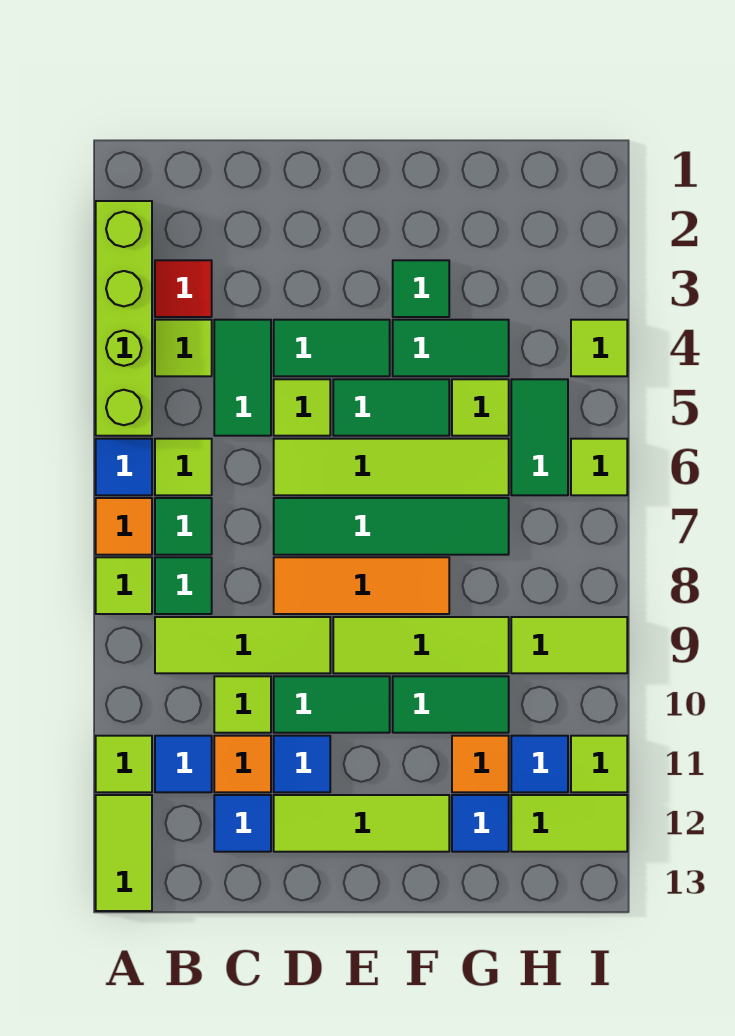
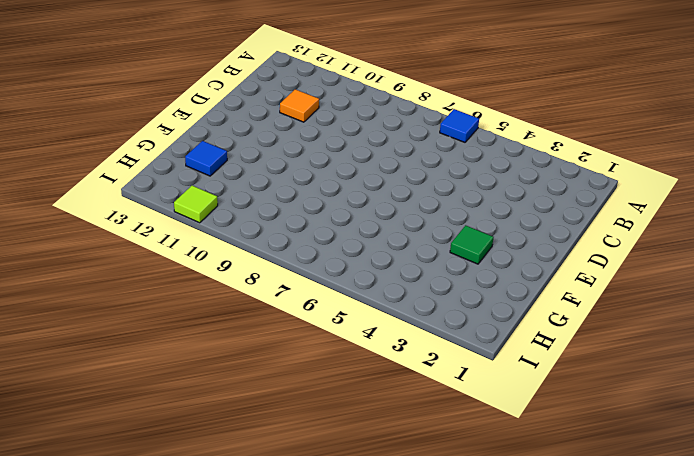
none -> lime brick A2:A5 level 1
none -> orange tile A7 level 1
none -> lime tile A8 level 1
none -> lime tile A11 level 1

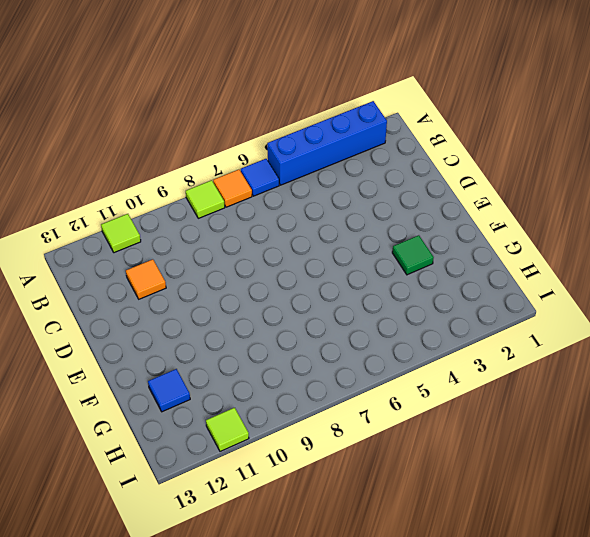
blue brick A2:A5 level 1 -> lime brick A2:A5 level 1
none -> lime tile A12:A13 level 1
none -> red tile B3 level 1
none -> lime tile B4 level 1
none -> lime tile B6 level 1

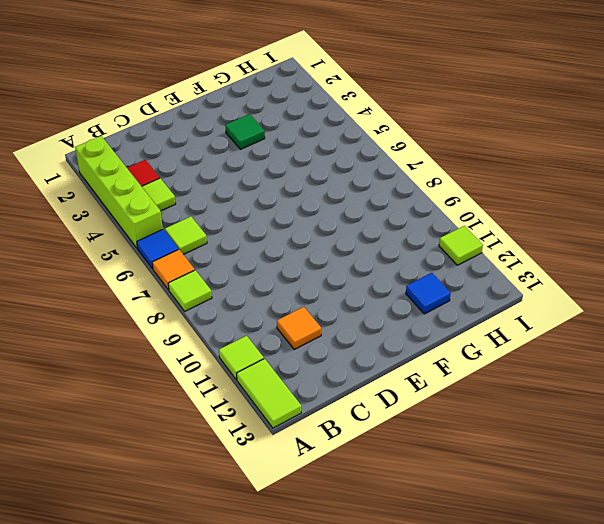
none -> green tile B7 level 1
none -> green tile B8 level 1
none -> lime tile B9:D9 level 1
none -> blue tile B11 level 1

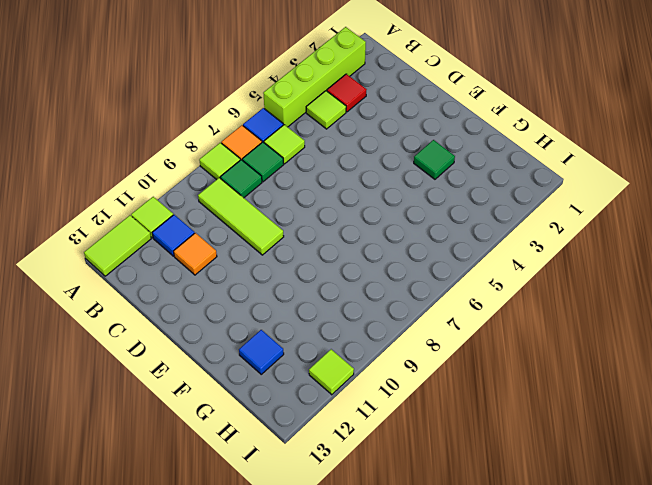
none -> green tile C4:C5 level 1
none -> lime tile C10 level 1
none -> blue tile C12 level 1
none -> green tile D4:E4 level 1

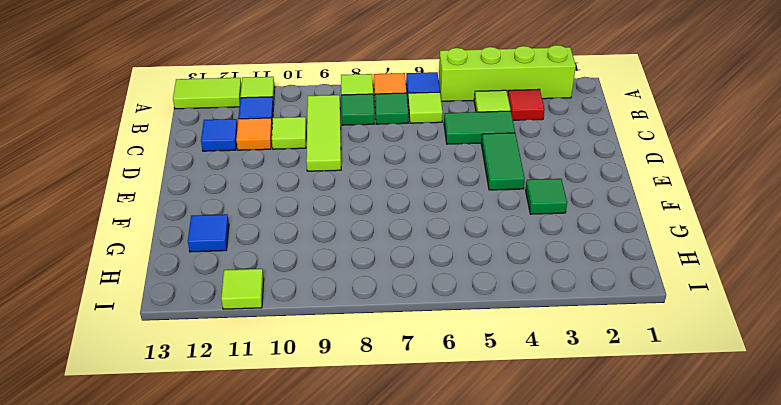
none -> lime tile D5 level 1
none -> lime tile D6:G6 level 1
none -> green tile D7:G7 level 1
none -> orange tile D8:F8 level 1

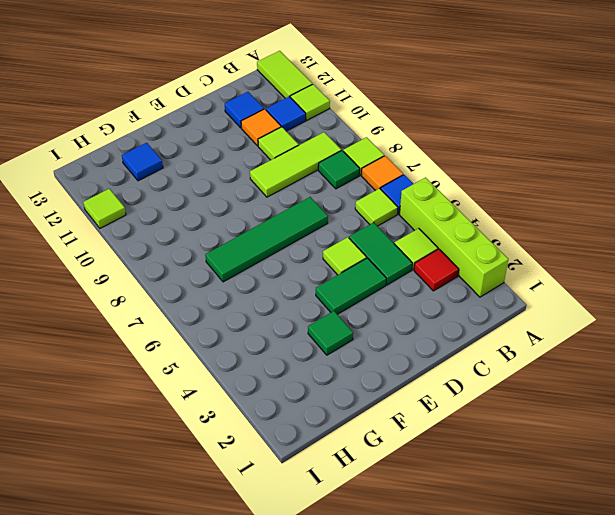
none -> green tile B7 level 1
none -> lime tile D6:G6 level 1
none -> orange tile D8:F8 level 1
none -> green tile D10:E10 level 1

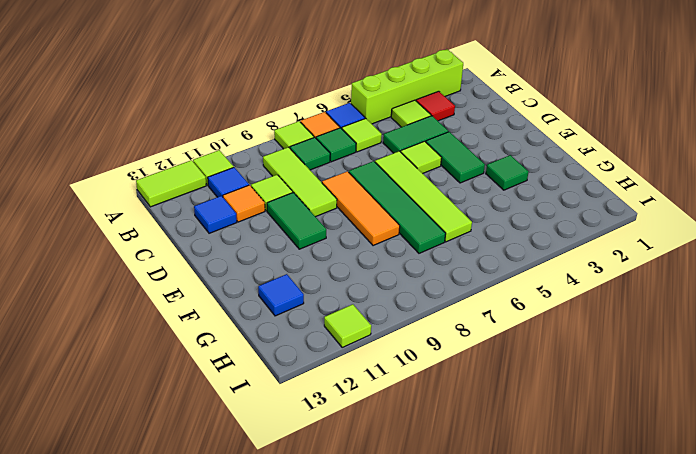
none -> blue tile D11 level 1
none -> lime tile D12:F12 level 1
none -> green tile E5:F5 level 1
none -> lime tile E9:G9 level 1

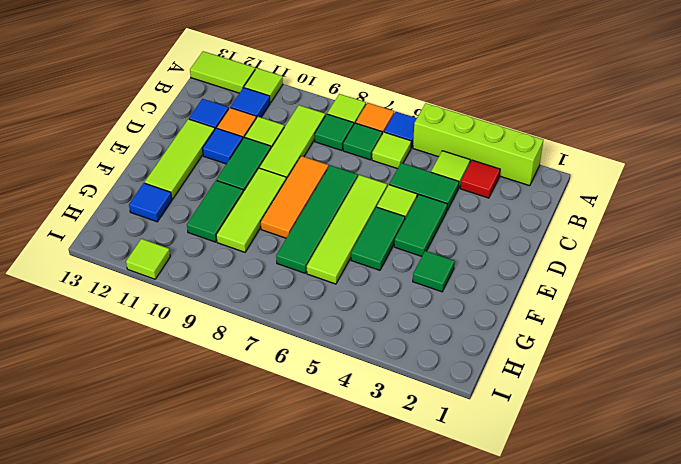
none -> green tile F4:G4 level 1
none -> lime tile G5 level 1
none -> orange tile G11 level 1
none -> green tile H5:H6 level 1

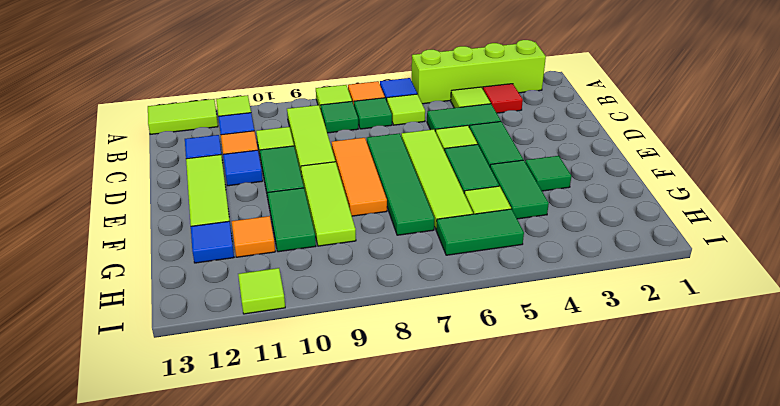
none -> lime tile H9:I9 level 1
none -> blue tile H11 level 1
none -> lime tile H12:I12 level 1
none -> lime tile I4 level 1

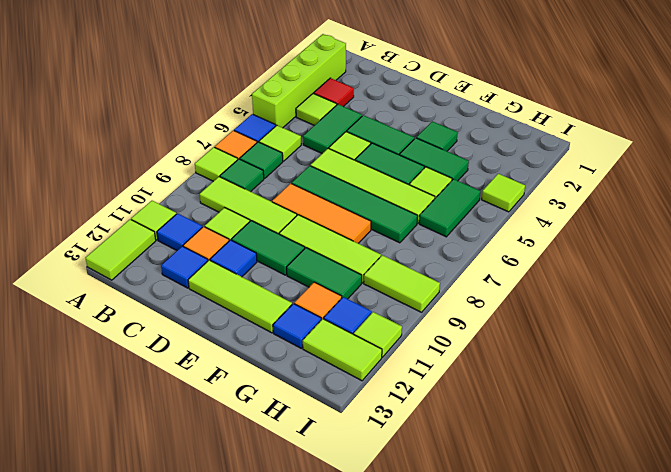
none -> lime tile I6 level 1

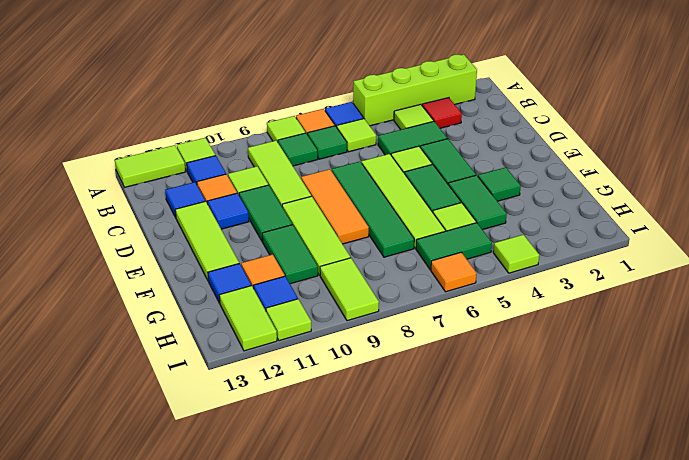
orange tile I6 level 1 -> lime tile I6 level 1

